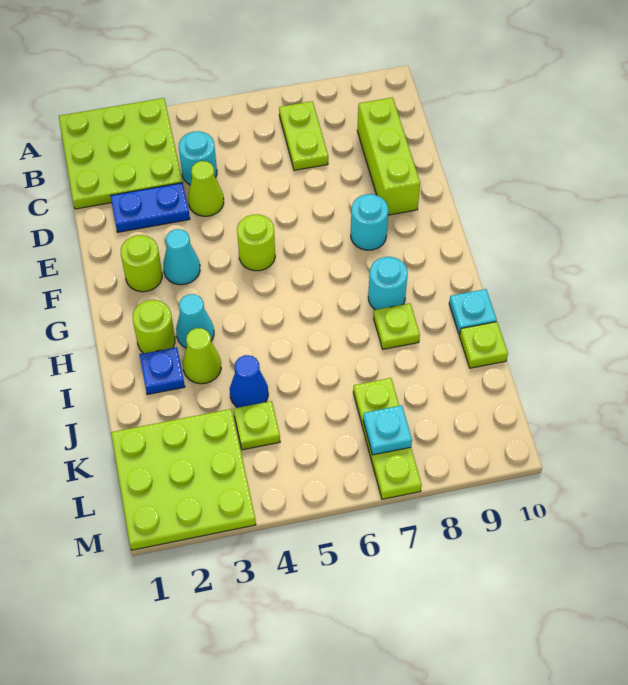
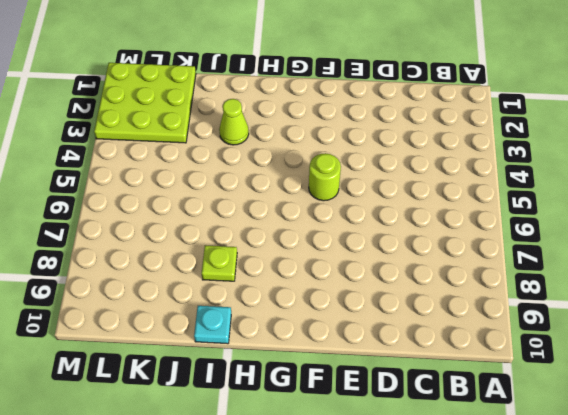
none -> lime plate A1:C3 level 1
none -> lime plate B7:C7 level 1
none -> cyan round brick C4 level 1

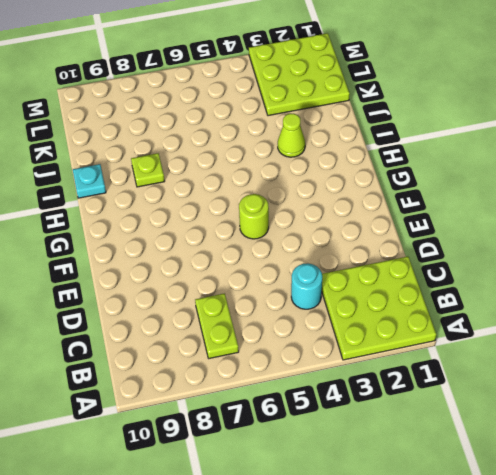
none -> lime brick C9:E9 level 1
none -> blue plate D2:D3 level 1
none -> lime cone D4 level 1

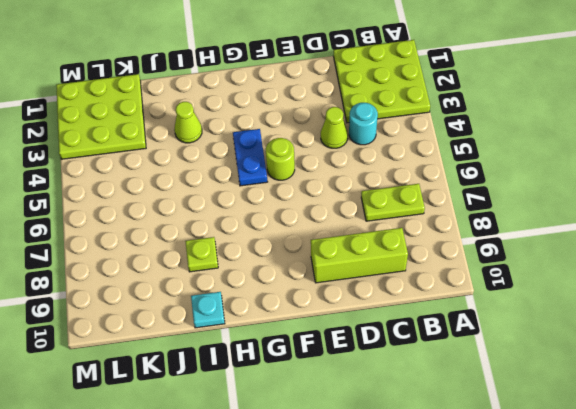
blue plate G4:G5 level 1 -> blue plate D2:D3 level 1
none -> lime round brick F2 level 1
none -> cyan cone F3 level 1
none -> cyan round brick F8 level 1

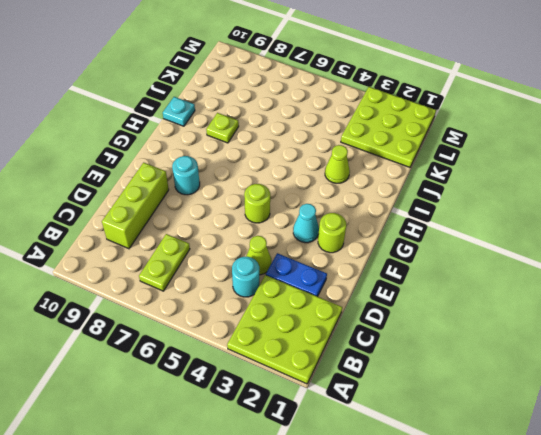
none -> lime round brick H2 level 1
none -> cyan cone H3 level 1
none -> cyan round brick H8 level 1

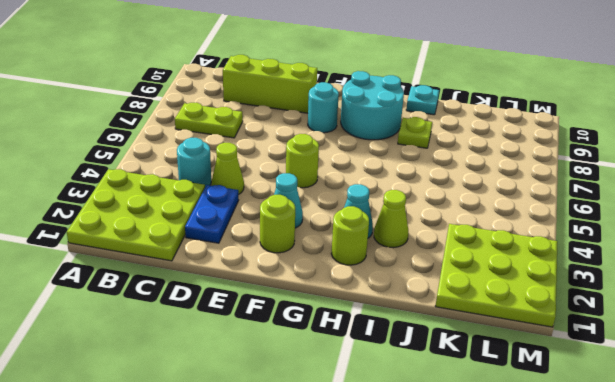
cyan round brick G8:H9 level 1 -> cyan round brick H8 level 1
none -> blue plate I2 level 1
none -> blue cone J4 level 1
none -> lime plate J10 level 1

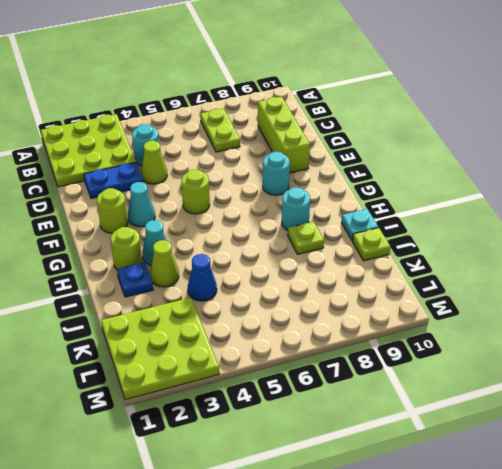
none -> lime plate K4 level 1
none -> lime plate K7:M7 level 1
none -> cyan plate L7 level 2

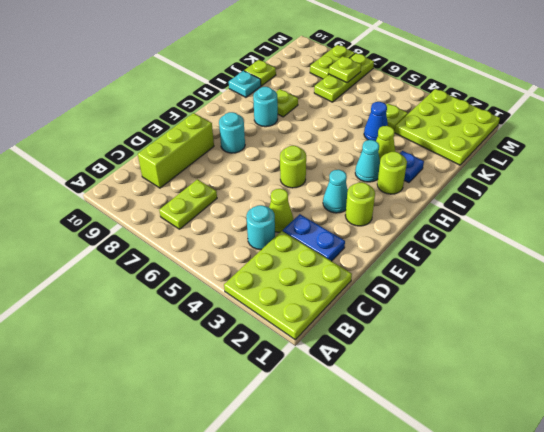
lime plate L7 level 2 -> cyan plate L7 level 2
lime plate L8:M8 level 1 -> none

